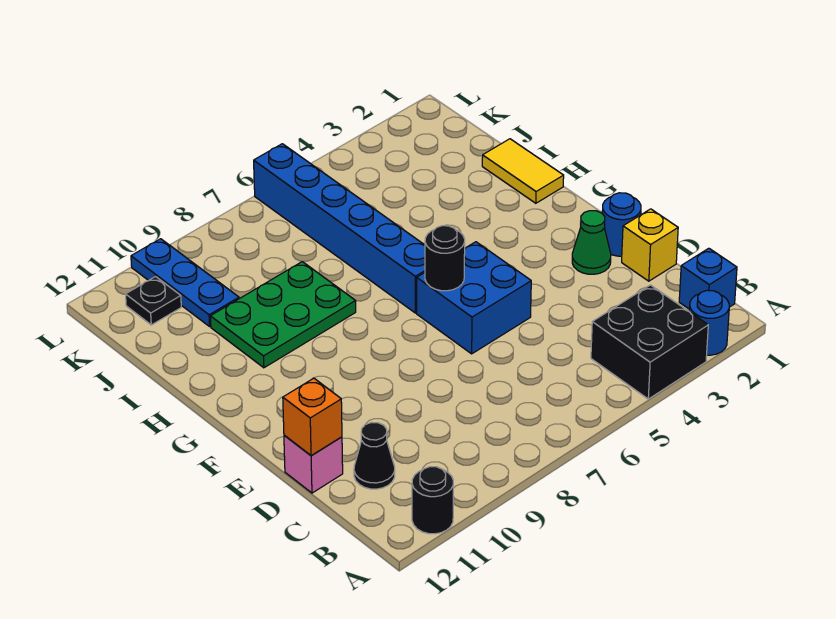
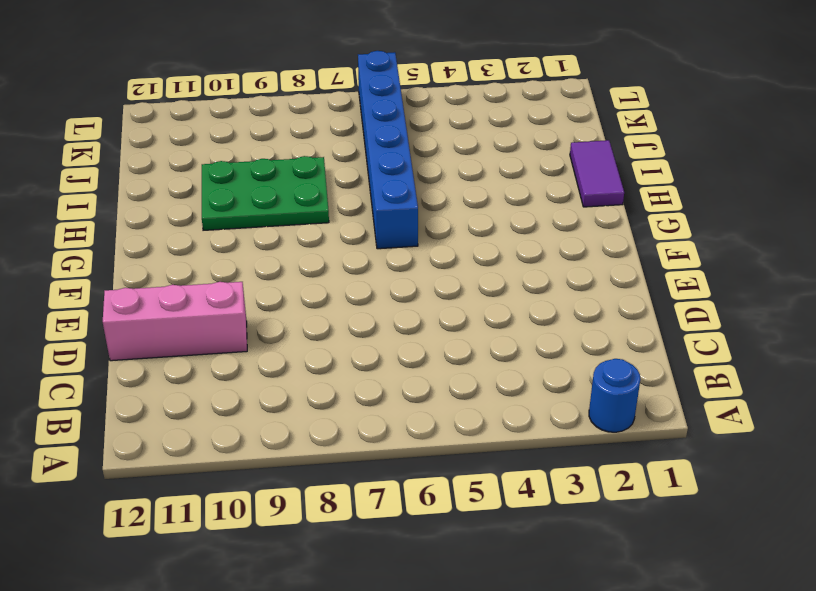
pink brick D10:D12 level 1 -> pink brick D12 level 1
purple tile H1:I1 level 1 -> yellow tile H1:I1 level 1
none -> black brick A3:B4 level 1
none -> black round brick A11 level 1
none -> blue brick B1 level 1

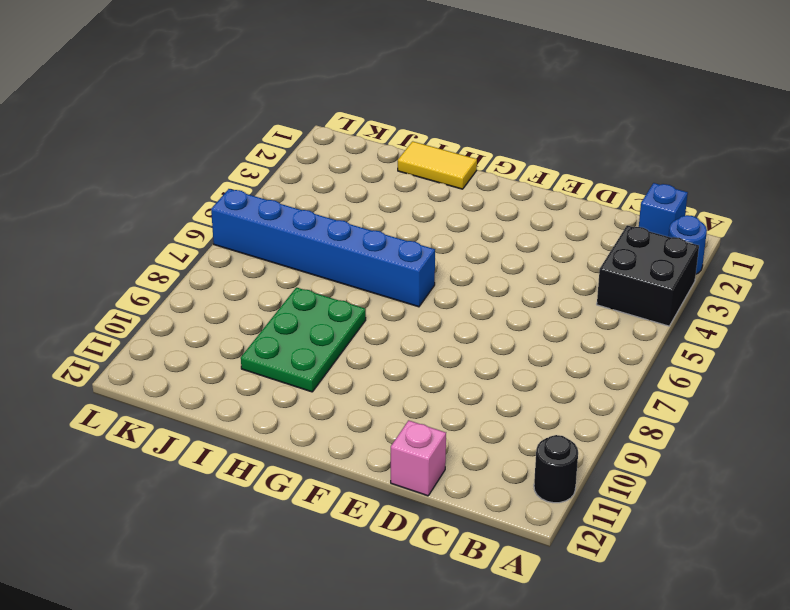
none -> black cone C11 level 1
none -> yellow brick D1 level 1
none -> blue round brick E1 level 1

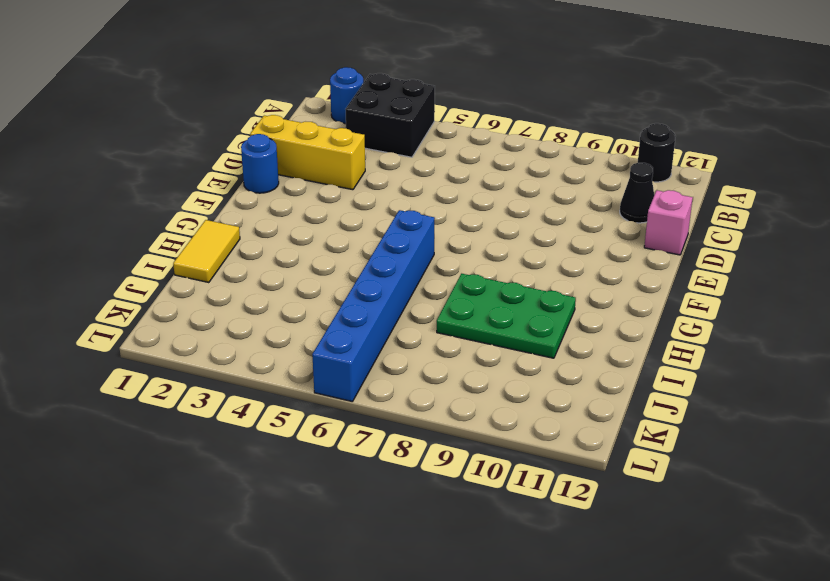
yellow brick D1:D3 level 1 -> yellow brick D1 level 1
none -> blue brick B1 level 1
none -> green cone E2 level 1
none -> blue brick E5:F6 level 1

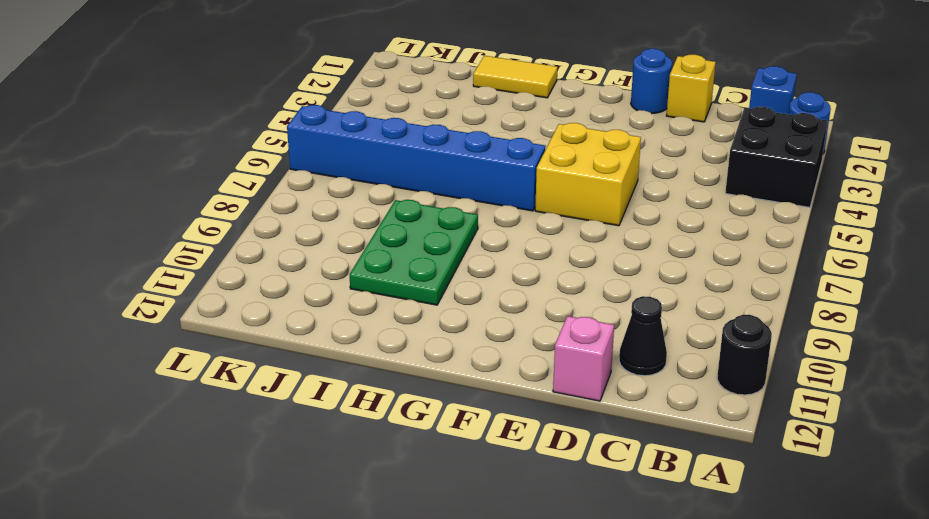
yellow brick E5:F6 level 1 -> blue brick E5:F6 level 1
none -> green cone E2 level 1
none -> blue plate J10:L10 level 1
none -> black plate K11 level 1

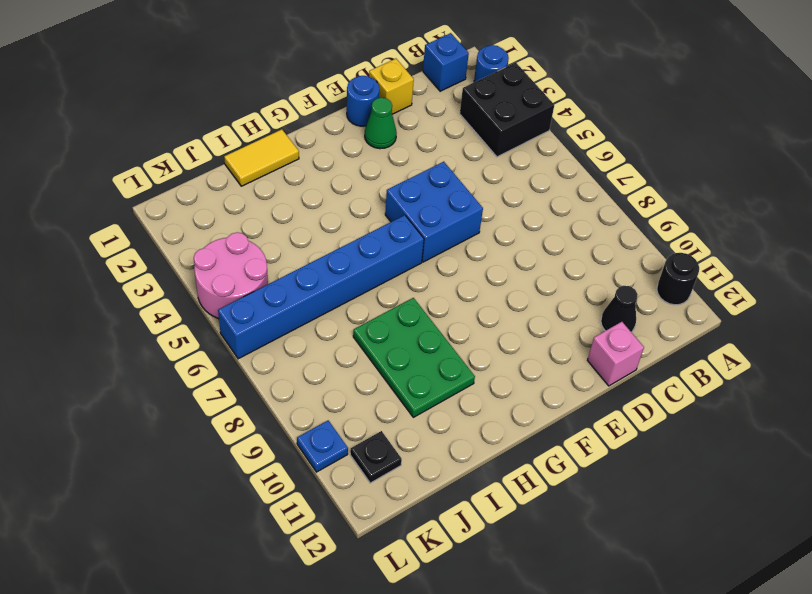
pink round brick K4:L5 level 1 -> none
blue plate L10 level 1 -> blue plate J10:L10 level 1
none -> orange brick D12 level 2
none -> black round brick F6 level 2

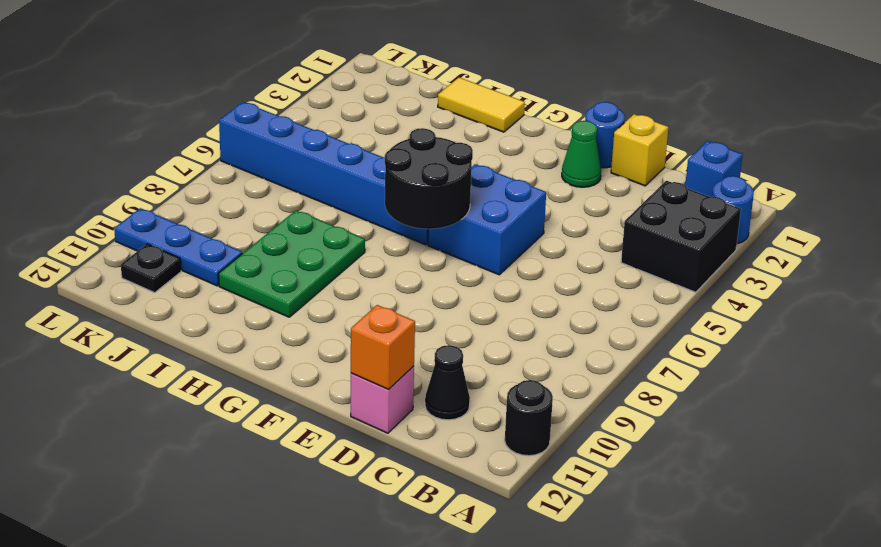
black round brick F6:G7 level 2 -> black round brick F6 level 2

